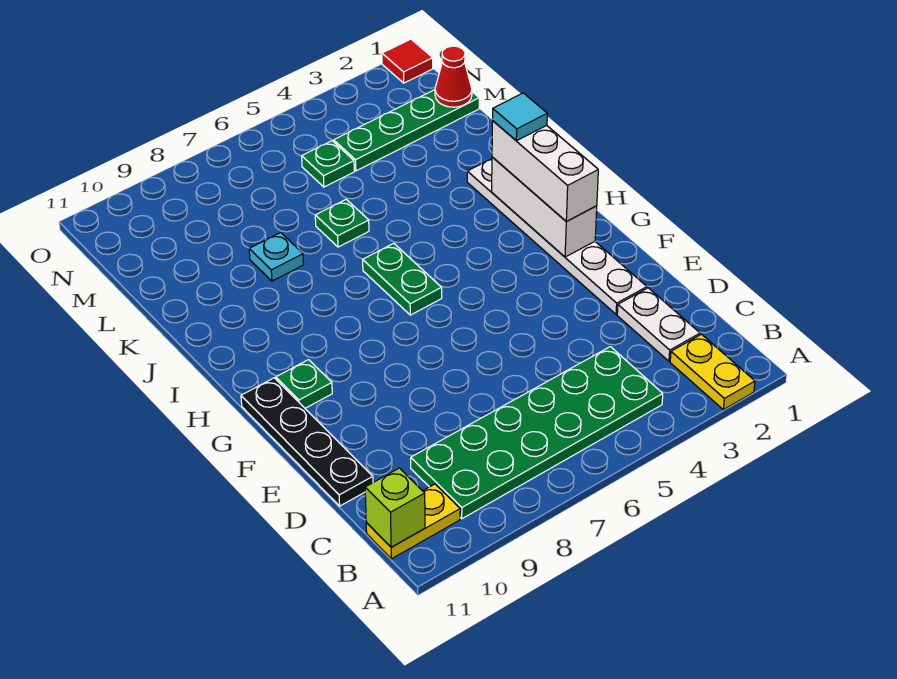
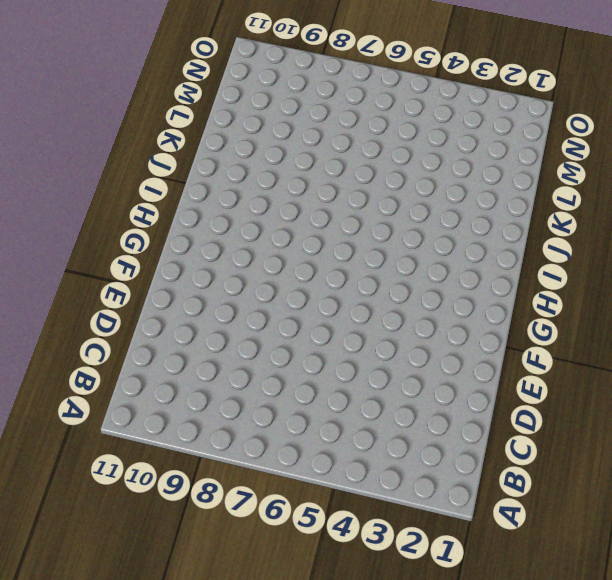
none -> yellow plate A2:B2 level 1
none -> green plate B4:C9 level 1
none -> yellow plate B10:B11 level 1

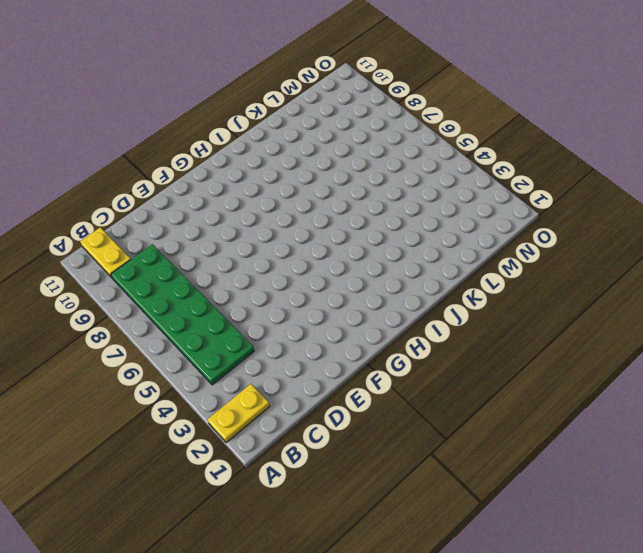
none -> white plate C2:D2 level 1
none -> black plate D11:G11 level 1
none -> white plate E2:J2 level 1

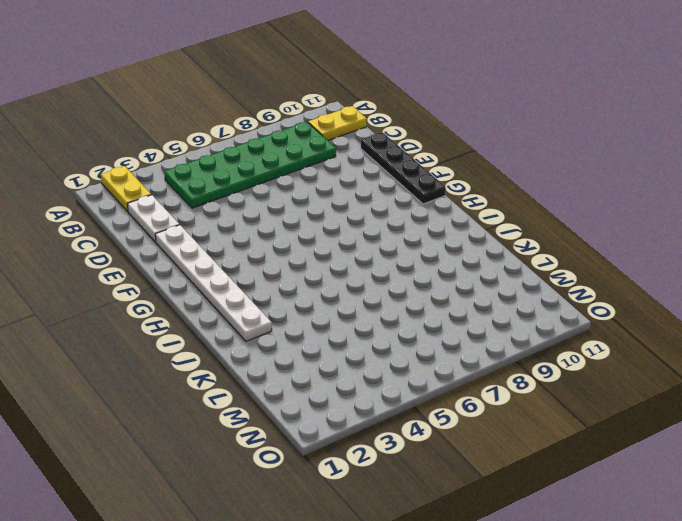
none -> green plate G10 level 1
none -> green plate H6:I6 level 1
none -> green plate K6 level 1

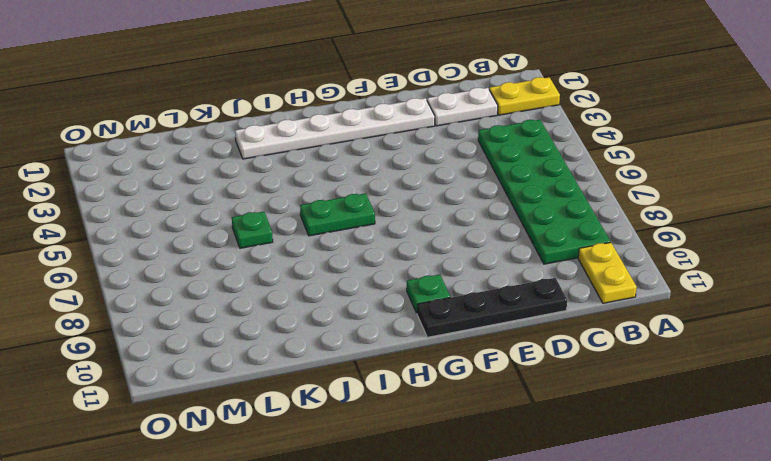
none -> cyan plate K8 level 1
none -> green plate M1:M4 level 1
none -> green plate M5 level 1

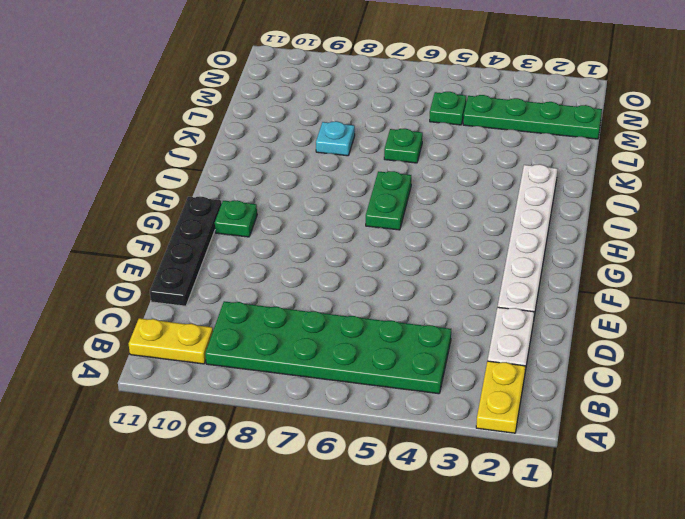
none -> red tile O1 level 1
none -> lime brick B11 level 2
none -> white brick G2:I2 level 2

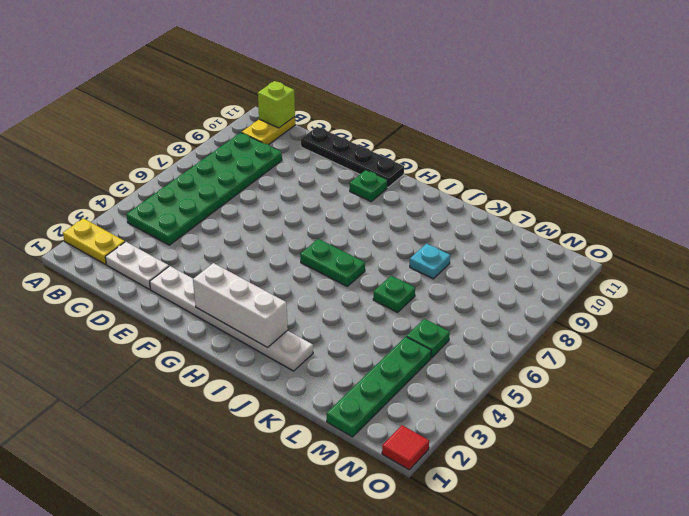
none -> red cone M1 level 2
none -> white brick G2:I2 level 3
none -> cyan tile I2 level 4

